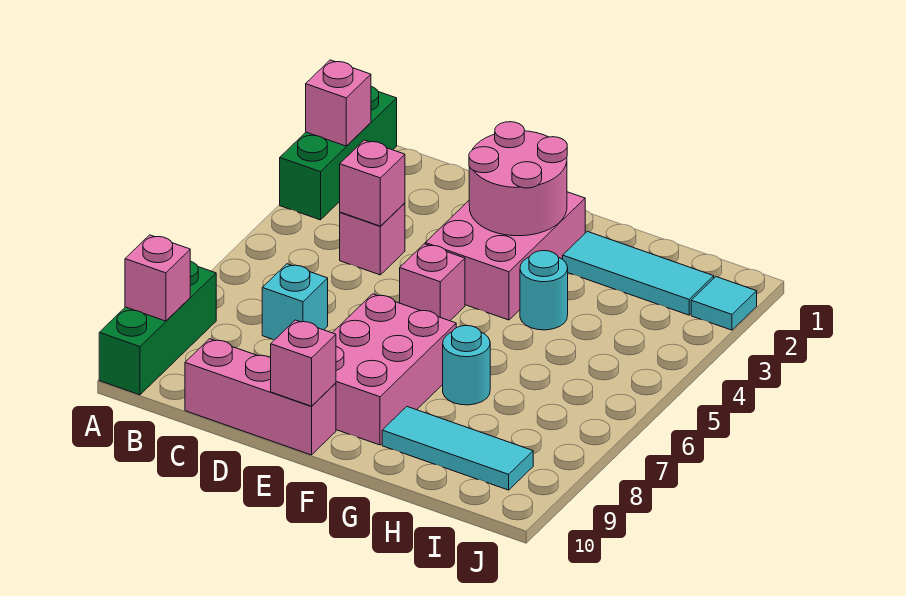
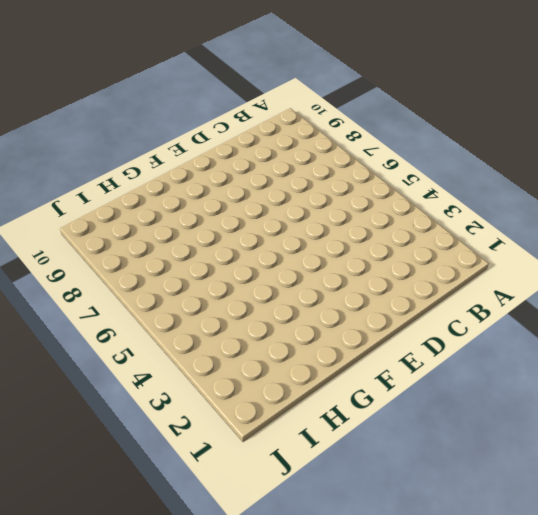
none -> green brick A1:A3 level 1
none -> green brick A8:A10 level 1
none -> pink brick C4 level 1

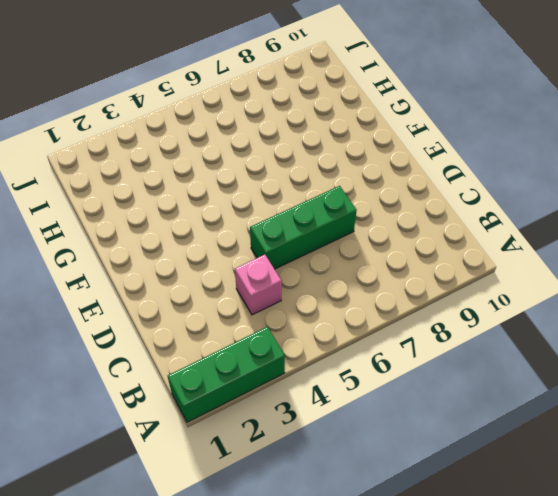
green brick D5:D7 level 1 -> green brick A8:A10 level 1
none -> cyan brick C7 level 1
none -> pink brick C10:E10 level 1
none -> pink brick E2:F4 level 1

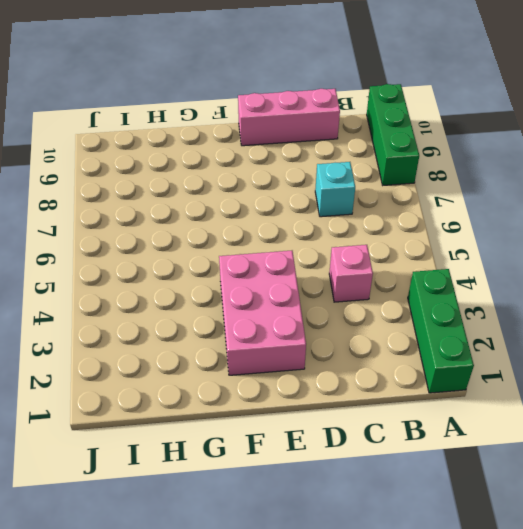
none -> pink brick E5 level 1
none -> pink brick E7:F9 level 1
none -> cyan tile G2:I2 level 1

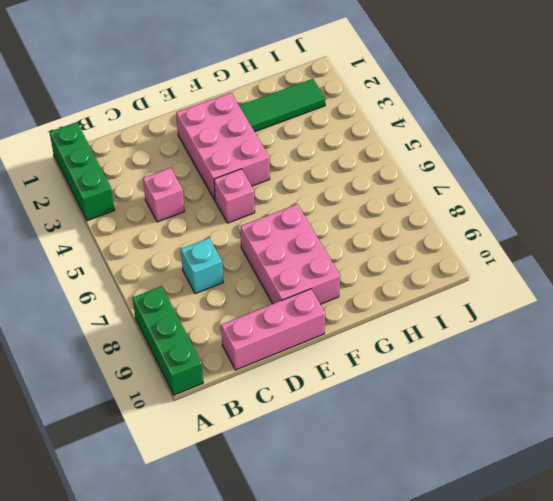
green tile G2:I2 level 1 -> cyan tile G2:I2 level 1
none -> cyan round brick G4 level 1
none -> cyan round brick G7 level 1
none -> cyan tile G9:I9 level 1

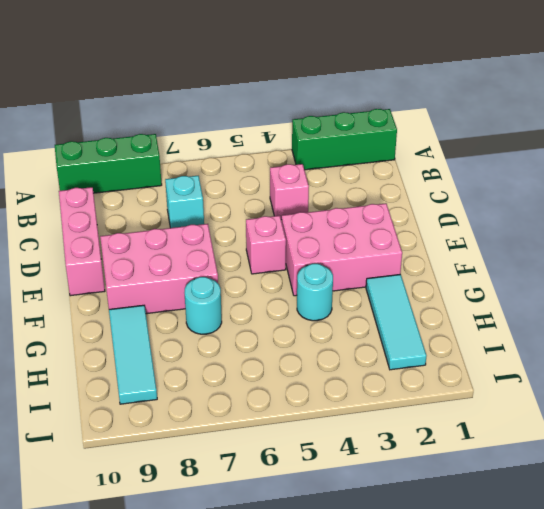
none -> cyan tile J2 level 1
none -> pink brick A2 level 2
none -> pink brick A9 level 2

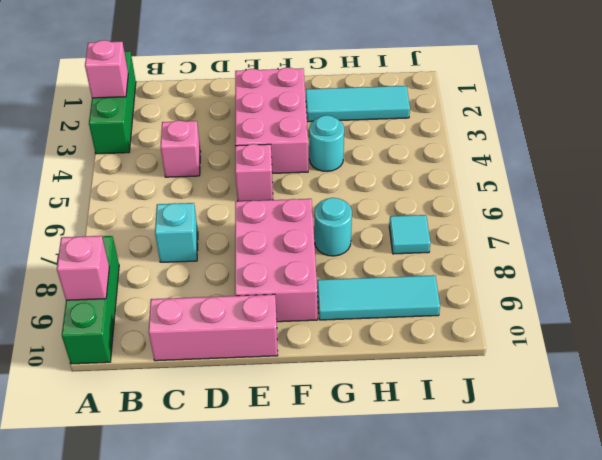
cyan tile I7 level 1 -> cyan tile J2 level 1
none -> pink brick C4 level 2
none -> pink round brick E2:F3 level 2
none -> pink brick E10 level 2

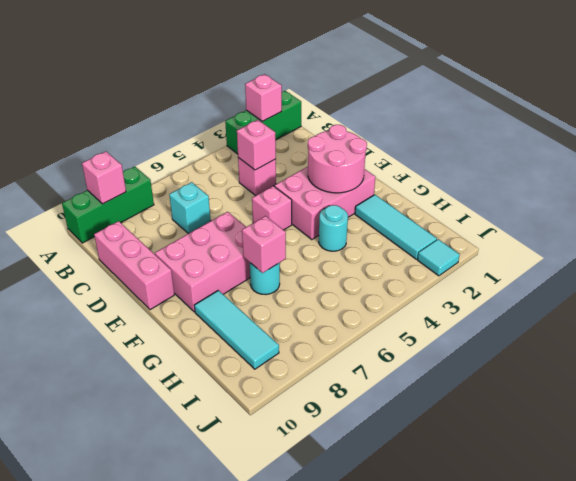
pink brick G7 level 2 -> pink brick E10 level 2

